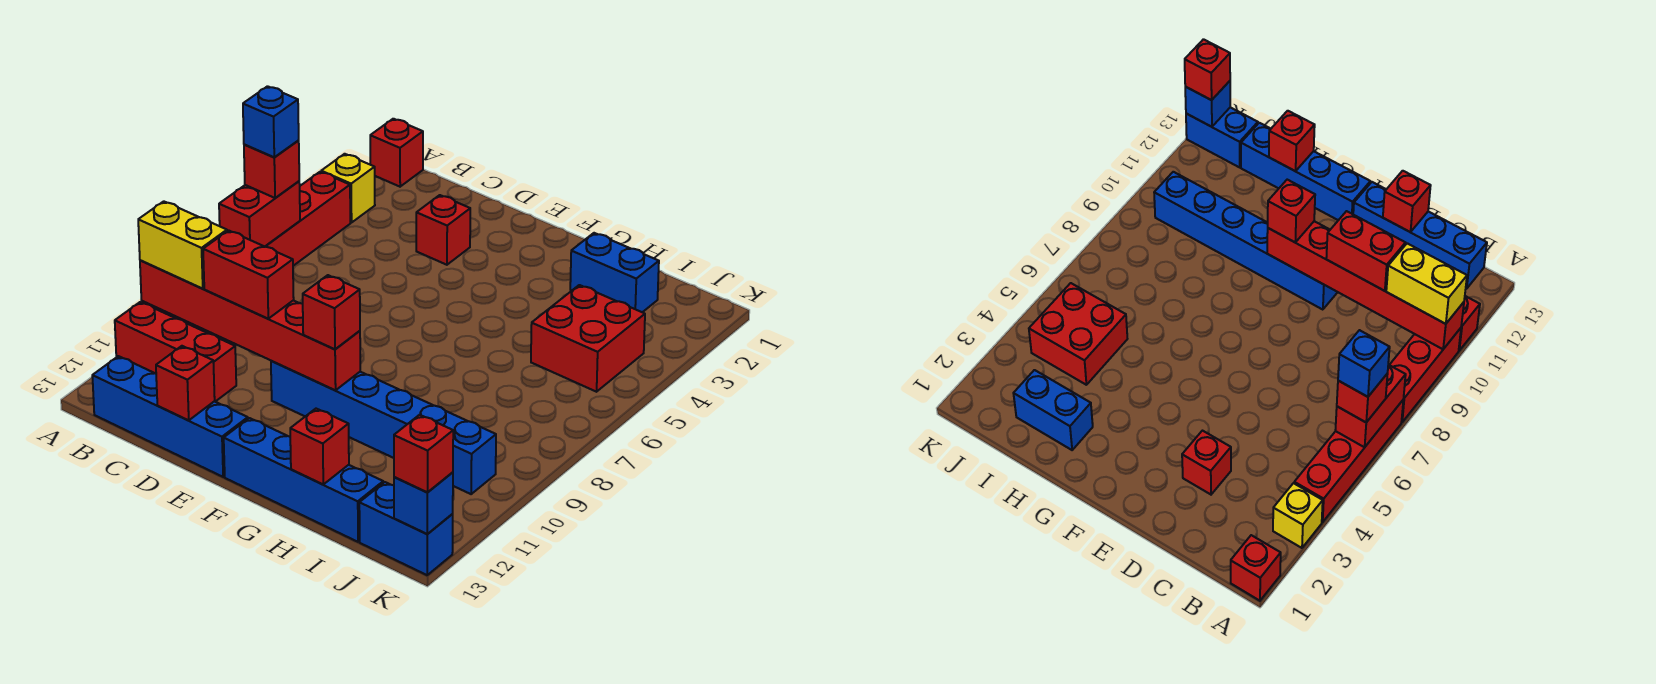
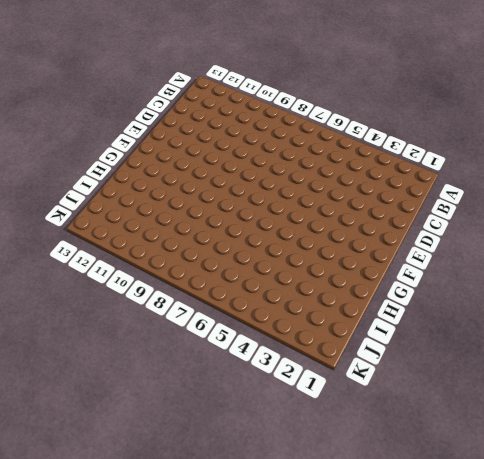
none -> red brick A1 level 1
none -> yellow brick A3 level 1
none -> red brick A4:A7 level 1

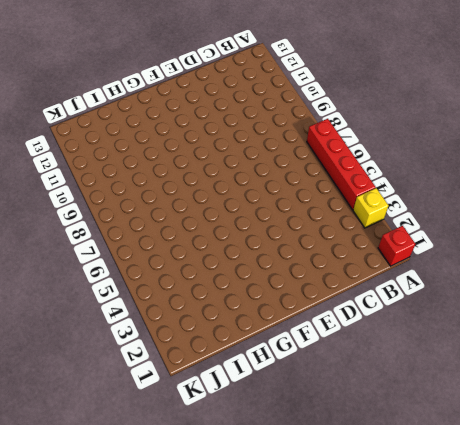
none -> red brick A8:A10 level 1
none -> red brick A11:C11 level 1
none -> blue brick B13:E13 level 1

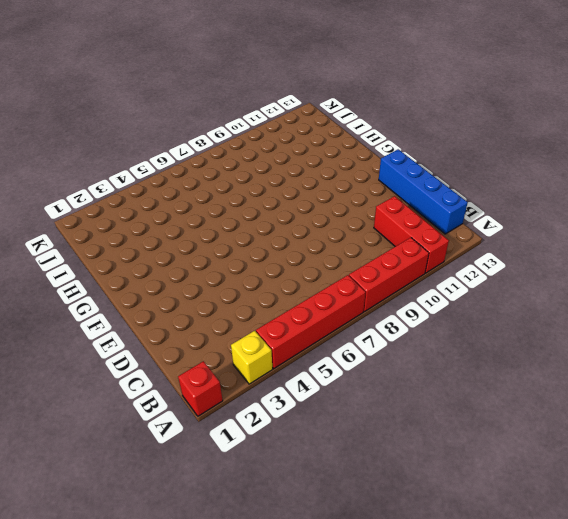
none -> red brick D3 level 1
none -> blue brick E10:J10 level 1
none -> blue brick F13:I13 level 1

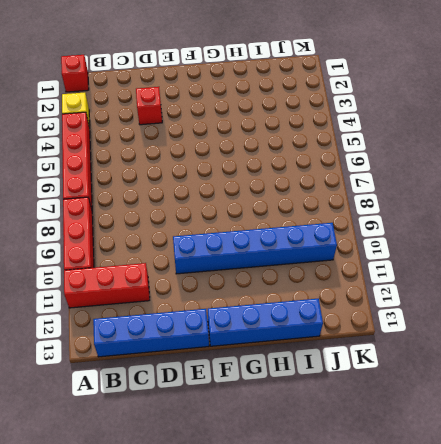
none -> blue brick H2:I2 level 1
none -> red brick I4:J5 level 1
none -> blue brick J13:K13 level 1

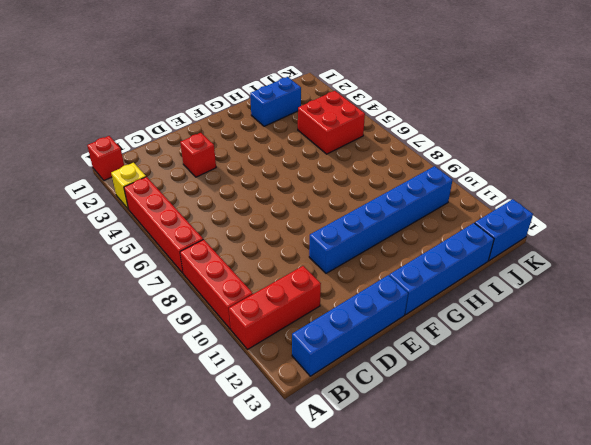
none -> red brick A6:A7 level 2
none -> red brick A10:F10 level 2
none -> red brick D13 level 2

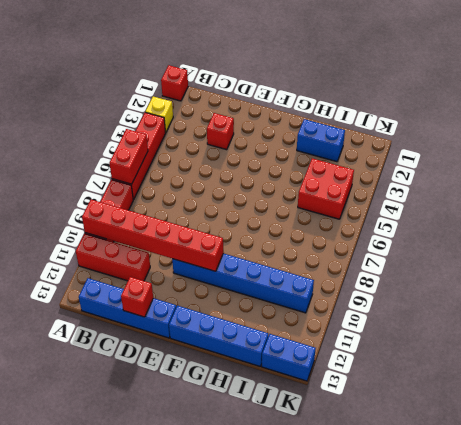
none -> red brick H13 level 2
none -> blue brick K13 level 2
none -> red brick A6 level 3

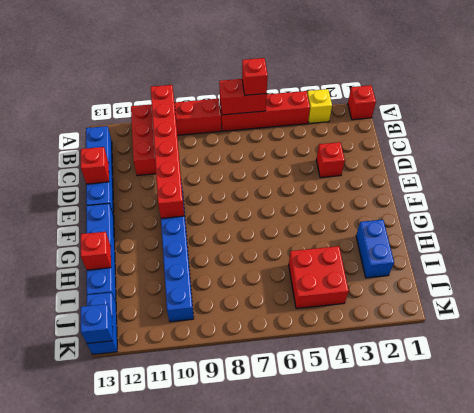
none -> yellow brick A10:B10 level 3
none -> red brick C10:D10 level 3
none -> red brick F10 level 3

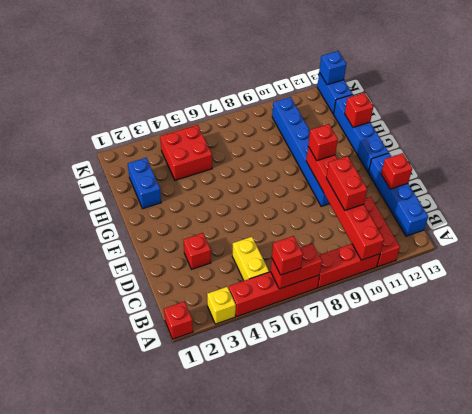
yellow brick B5:C5 level 1 -> yellow brick A10:B10 level 3
none -> red brick K13 level 3
none -> blue brick A6 level 4

